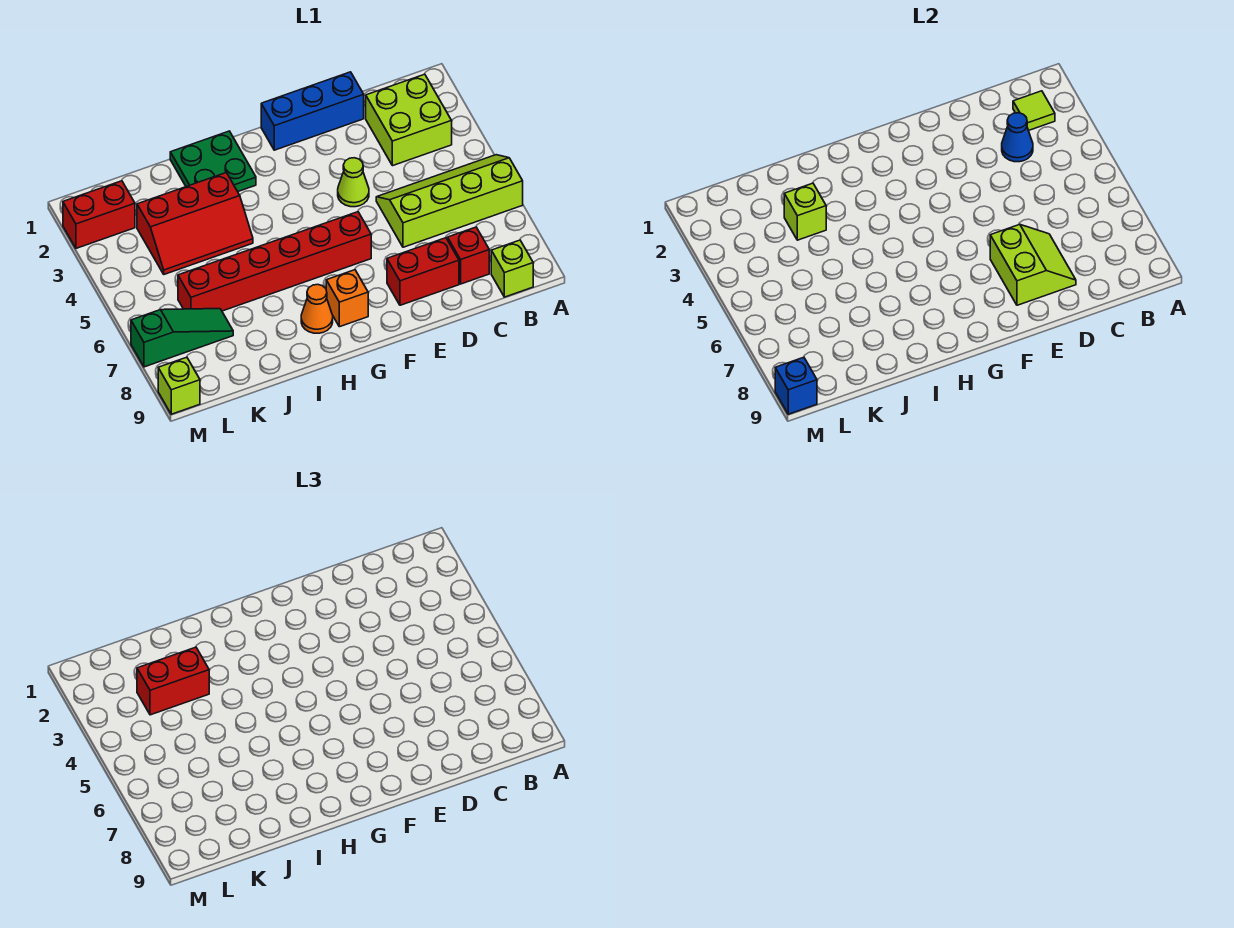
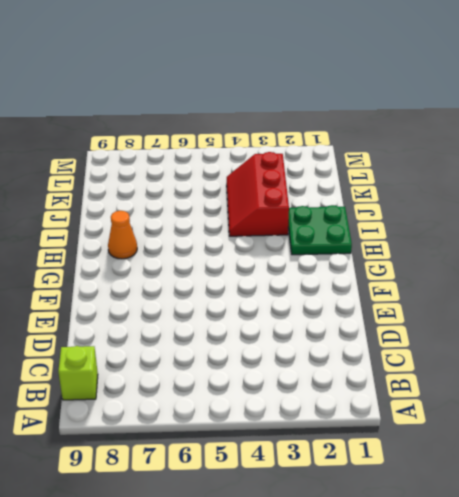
none -> lime slope A5:D6 level 1 top 6
none -> lime brick B2:C3 level 1
none -> red brick C8 level 1

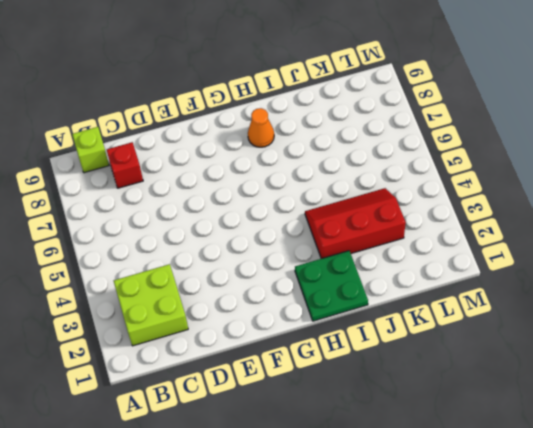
none -> lime slope A5:D6 level 1 top 6
none -> blue brick D1:F1 level 1
none -> red brick D8:E8 level 1

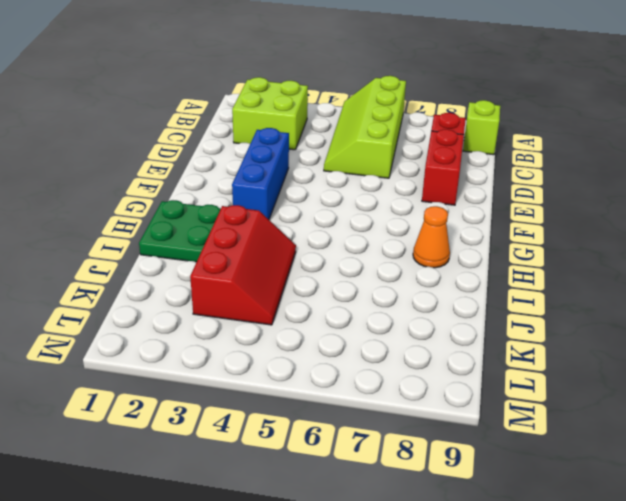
blue brick E3:G3 level 1 -> blue brick D1:F1 level 1
none -> lime cone E4 level 1
none -> red brick F6:K6 level 1
none -> orange brick G8 level 1

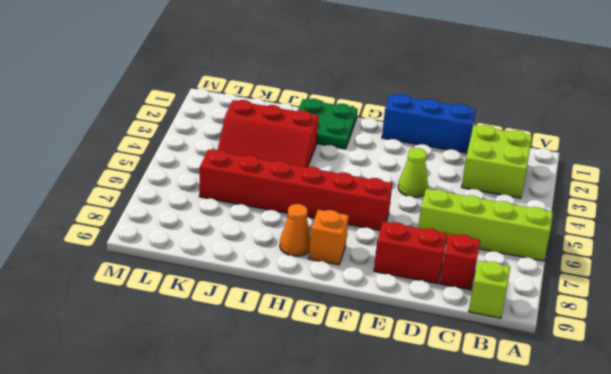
none -> green slope K7:M7 level 1 top M
none -> red brick L2:M2 level 1
none -> lime brick M9 level 1

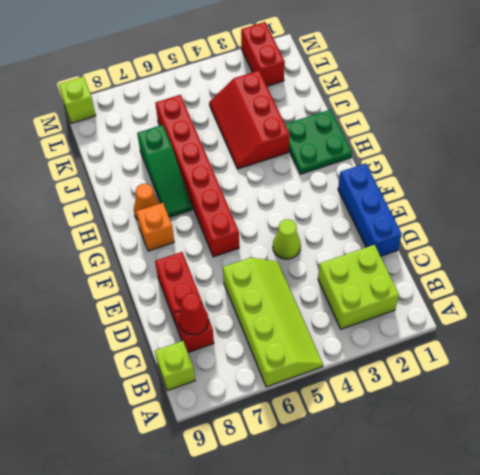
red cone C8 level 2 -> none
green slope H7:J7 level 1 top J -> green slope K7:M7 level 1 top M
none -> lime tile B2 level 2
none -> blue cone C3 level 2
none -> lime slope D7:E8 level 2 top E

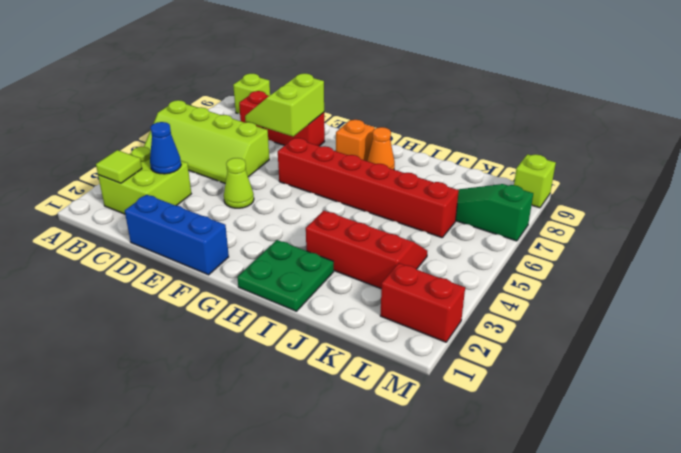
none -> lime brick J3 level 2
none -> blue brick M9 level 2
none -> red brick J3:K3 level 3

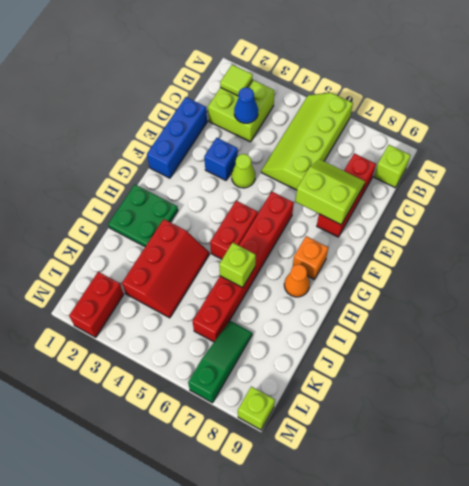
blue brick E3 level 1 -> blue brick M9 level 2
red brick G5:H5 level 1 -> red brick J3:K3 level 3
lime brick I6 level 2 -> lime brick J3 level 2

